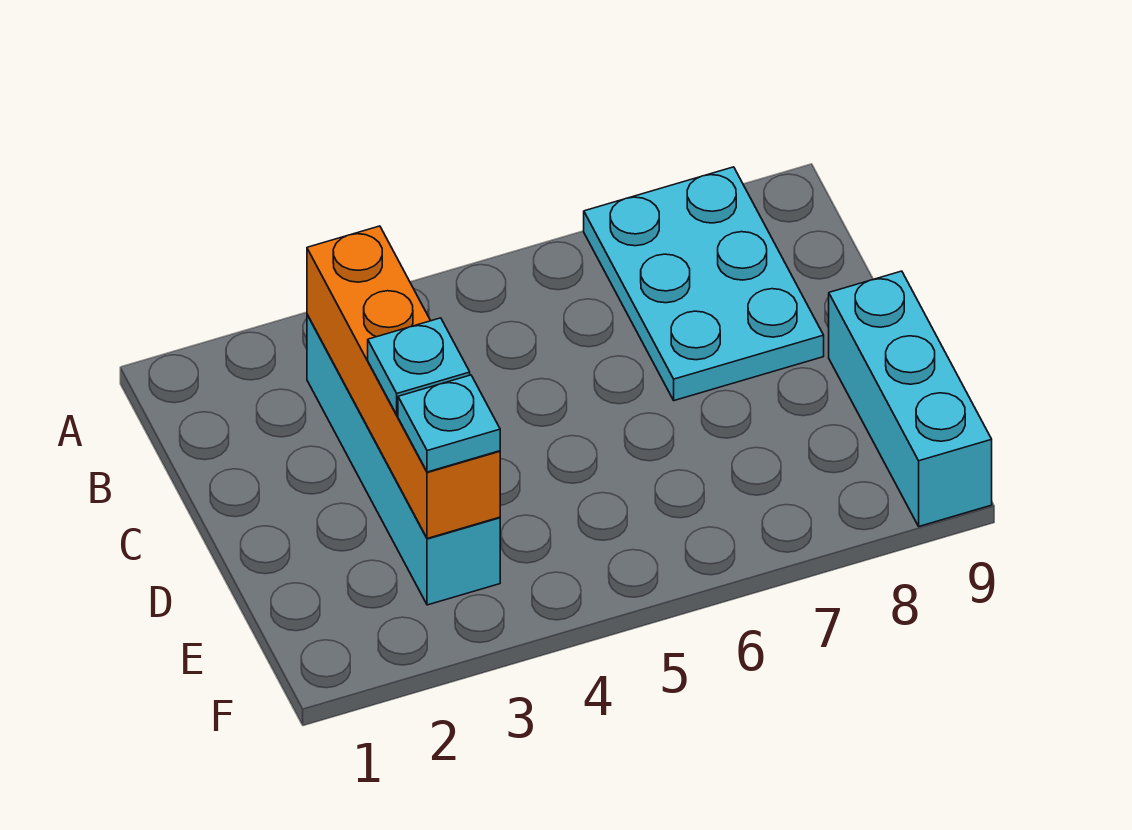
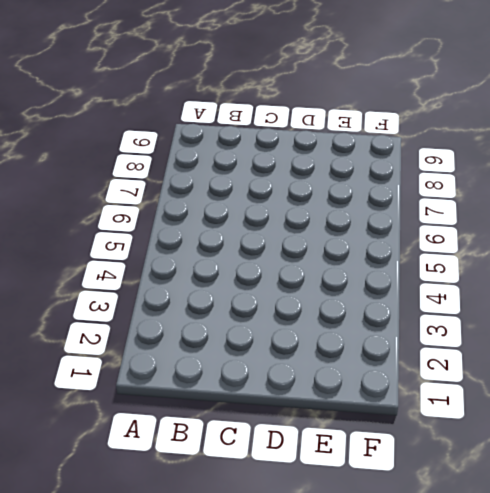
none -> cyan plate A7:C8 level 1
none -> cyan brick B3:E3 level 1

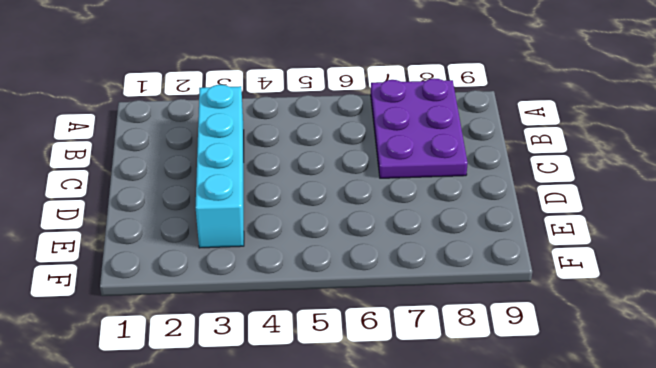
purple plate A7:C8 level 1 -> cyan plate A7:C8 level 1
none -> cyan brick D9:F9 level 1
none -> orange brick B3:E3 level 2

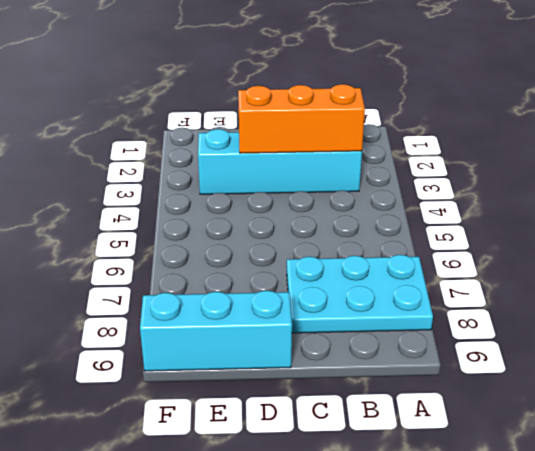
orange brick B3:D3 level 2 -> orange brick B3:E3 level 2
none -> cyan plate D3 level 3
none -> cyan plate E3 level 3

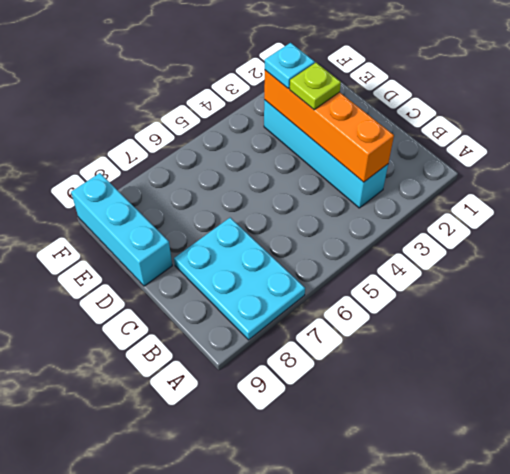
lime plate D3 level 3 -> cyan plate D3 level 3

